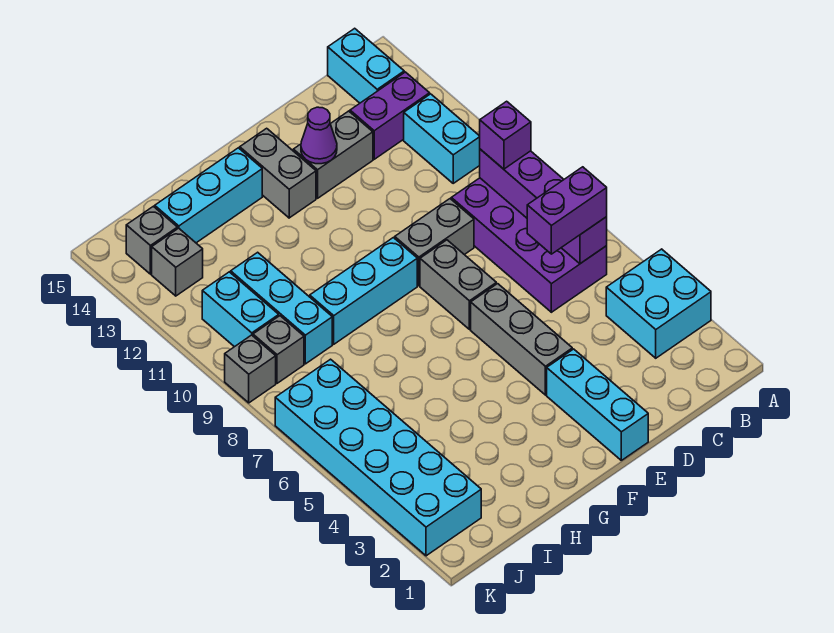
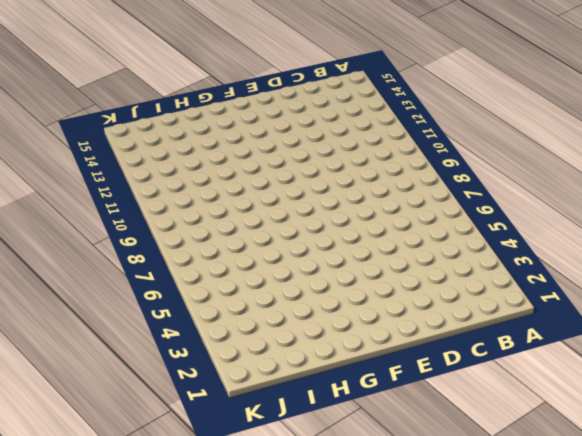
none -> cyan brick A3:B4 level 1
none -> purple brick B6:C9 level 1
none -> cyan brick B11:B12 level 1

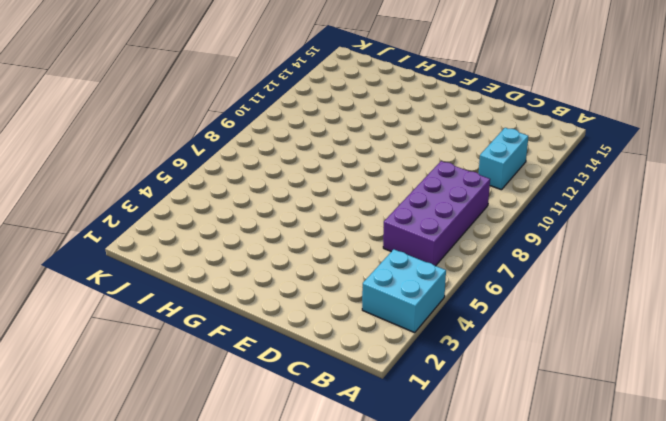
none -> purple brick B13:C13 level 1
none -> cyan brick B14:B15 level 1
none -> grey brick D9:E9 level 1

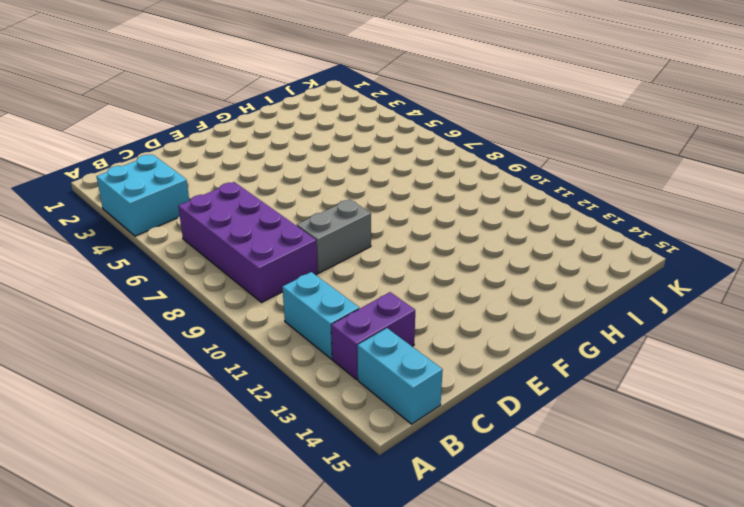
none -> grey brick D13:E13 level 1
none -> cyan brick E1:E3 level 1
none -> grey brick E4:E6 level 1

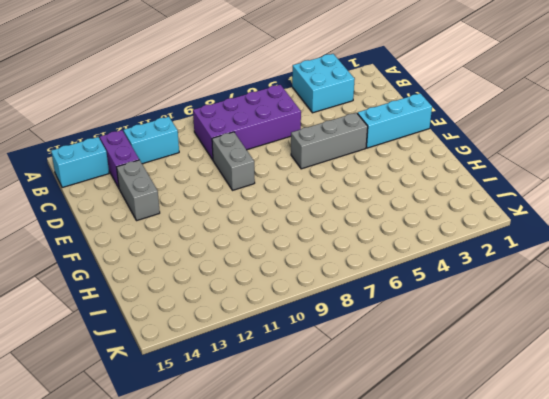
none -> grey brick E7:E8 level 1
none -> cyan brick F9:H9 level 1
none -> grey brick F13:F14 level 1

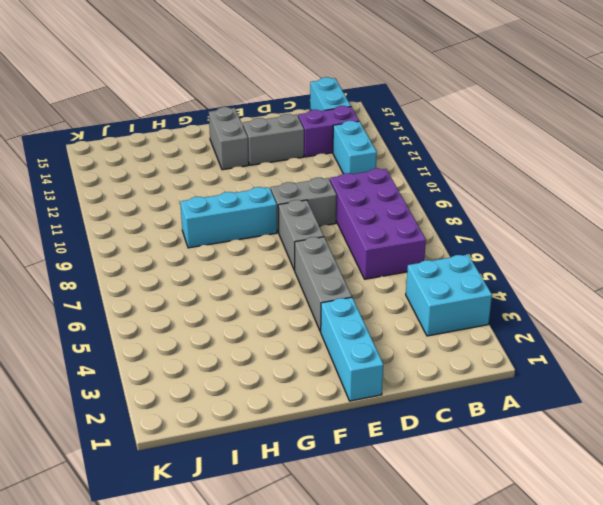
none -> cyan brick G14:I14 level 1
none -> cyan brick I9:I11 level 1
none -> cyan brick J2:K7 level 1

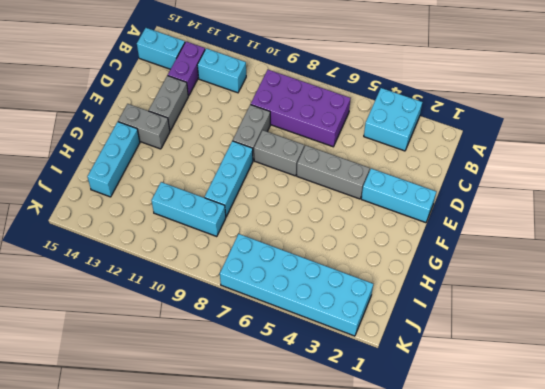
none -> grey brick J9 level 1
none -> cyan brick J10:J11 level 1
none -> grey brick J13 level 1

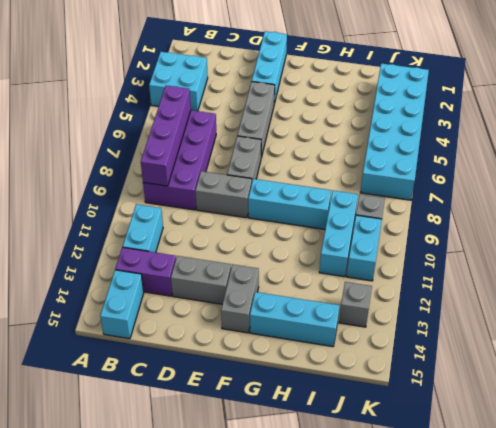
none -> grey brick J14 level 1
none -> grey brick K9 level 1
none -> purple cone E13 level 2

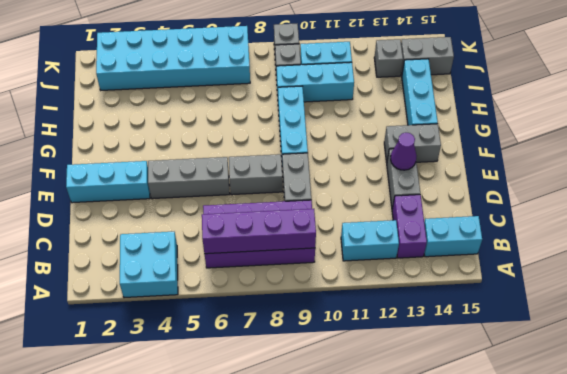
grey brick J14:J15 level 1 -> grey brick J14 level 1
none -> purple brick B6:C6 level 3
none -> purple brick B9 level 3

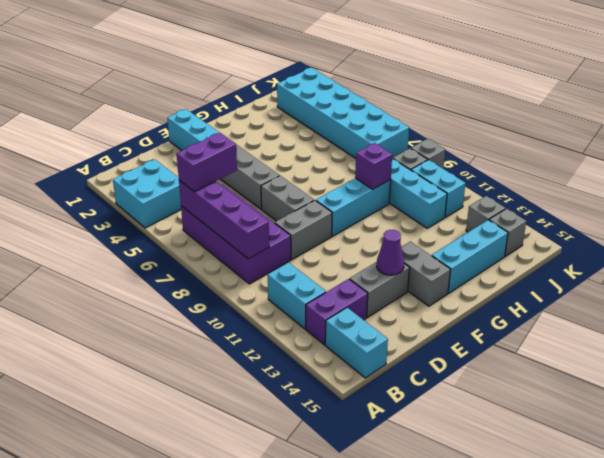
purple brick H9 level 2 -> purple brick B9 level 3

